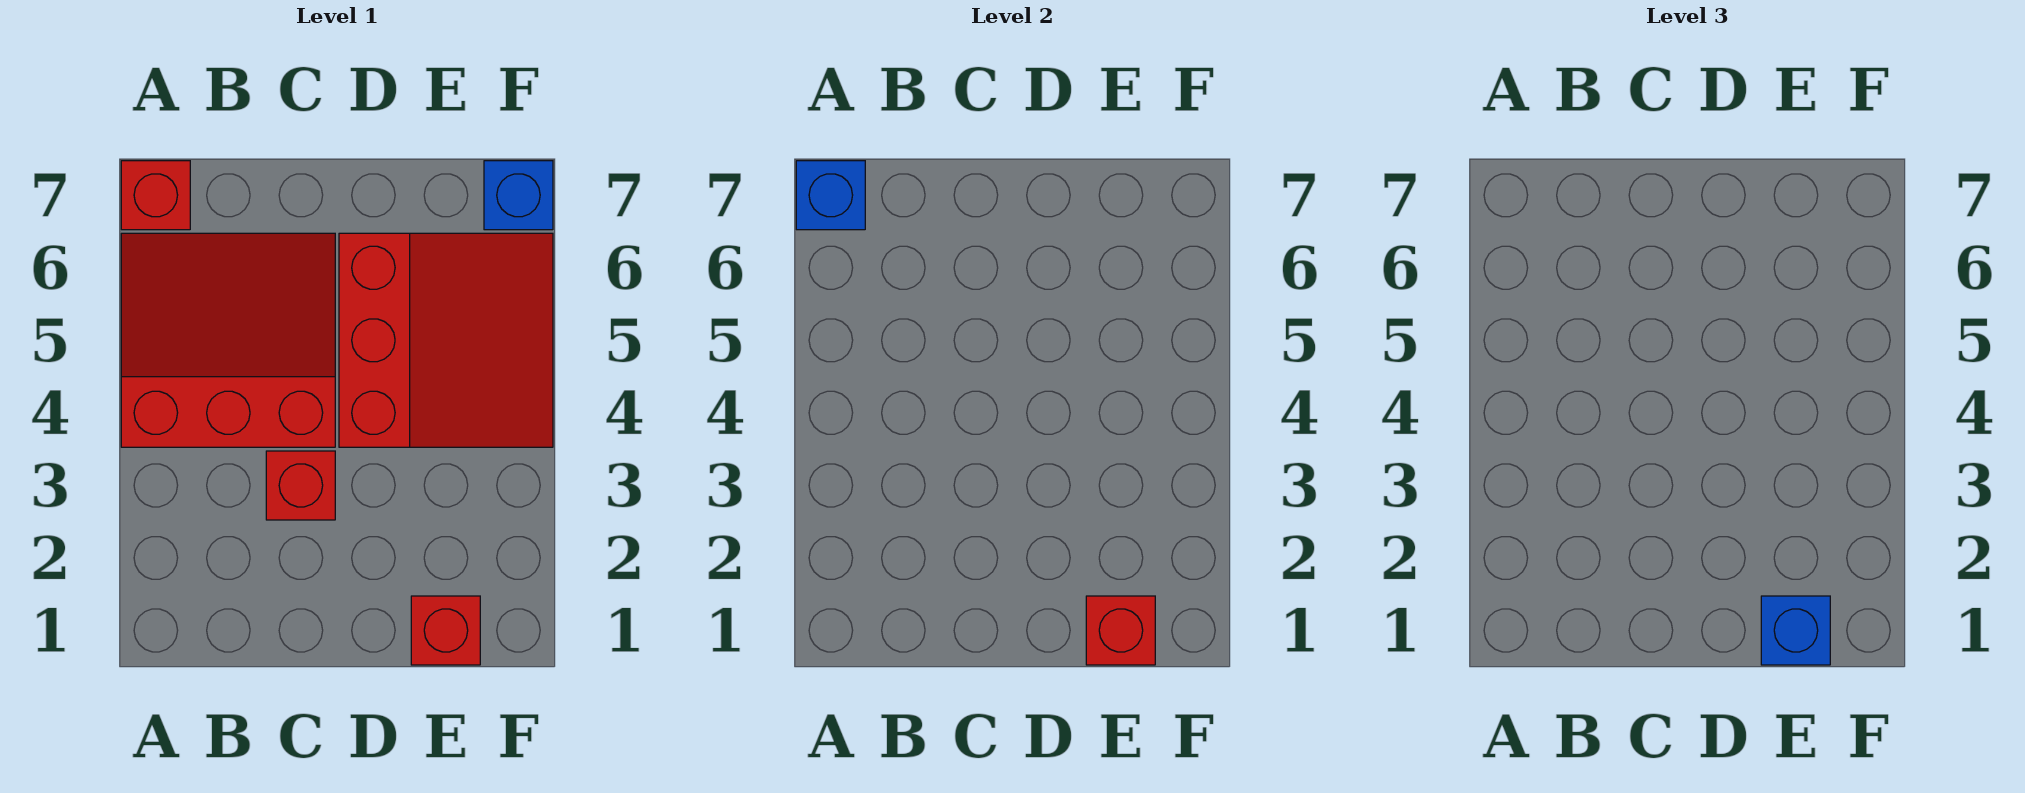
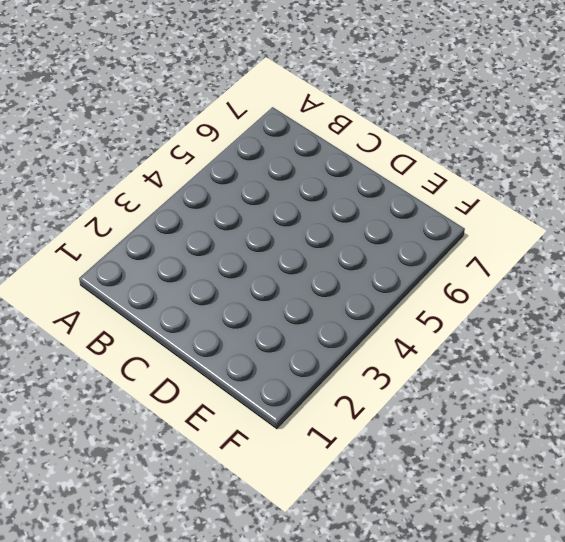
none -> red slope A4:C6 level 1 top 4
none -> red brick A7 level 1

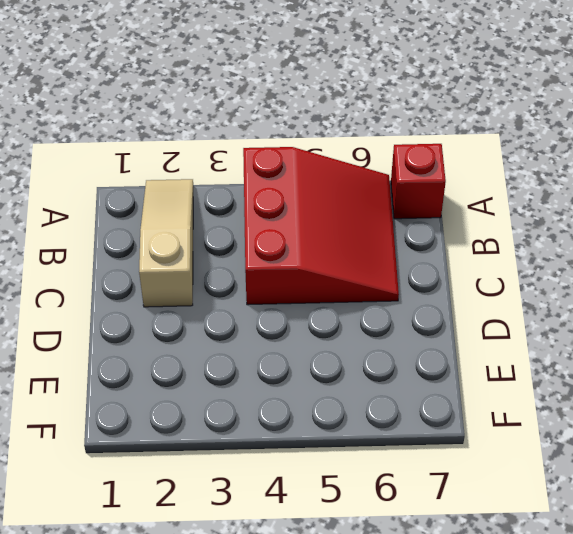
tan slope A2:C2 level 1 top C -> none
none -> red brick C3 level 1
none -> red slope D4:F6 level 1 top D

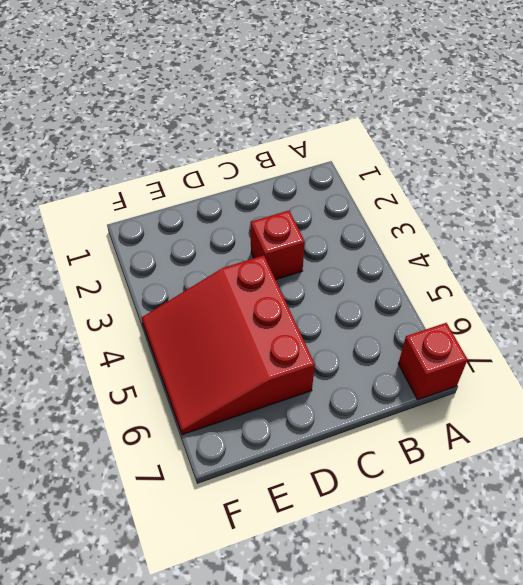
none -> red slope A4:C6 level 1 top 4
none -> red brick E1 level 1

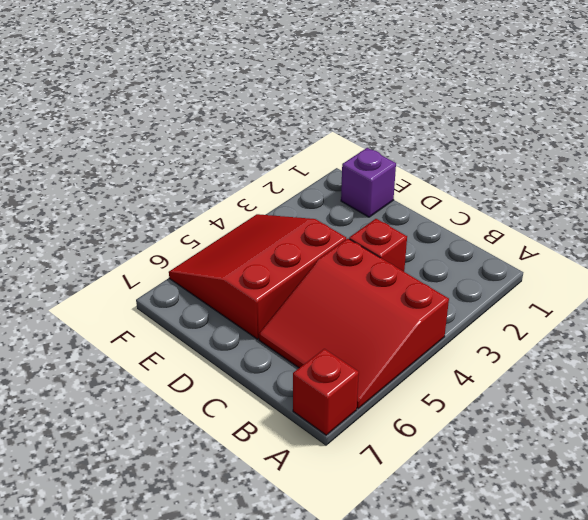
purple brick E1 level 1 -> red brick E1 level 1
none -> blue brick F7 level 1
none -> blue brick A7 level 2

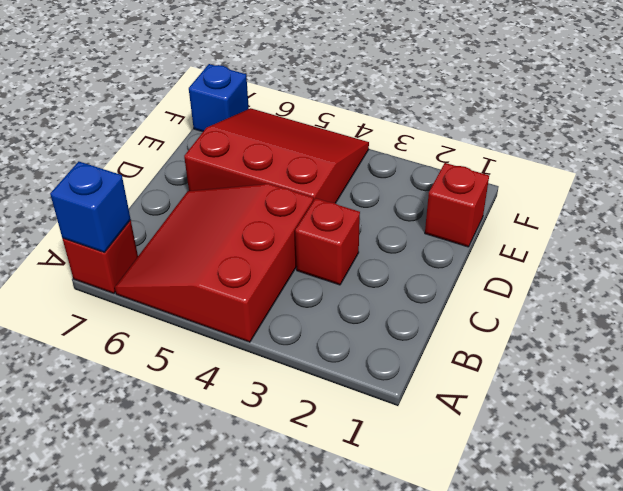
none -> red brick E1 level 2
none -> blue brick E1 level 3

